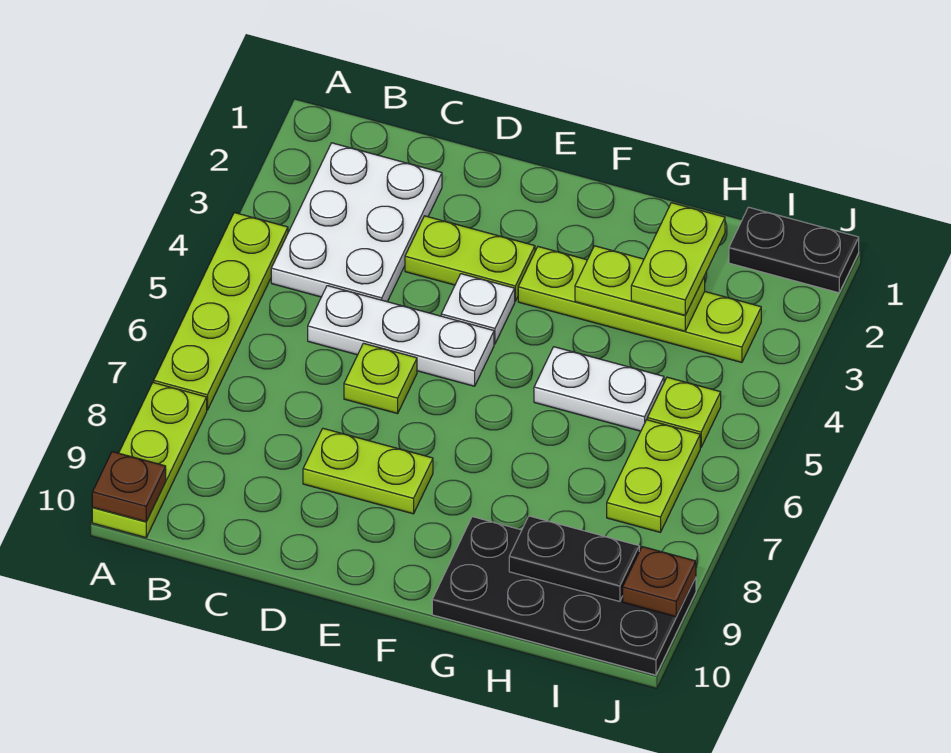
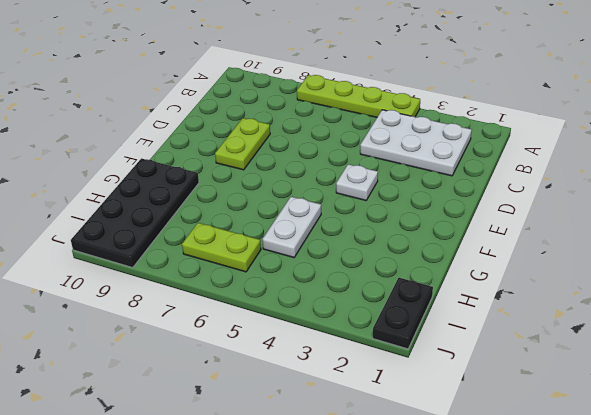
none -> lime plate A8:A10 level 1
none -> white plate C5:E5 level 1
none -> lime plate D3:E3 level 1

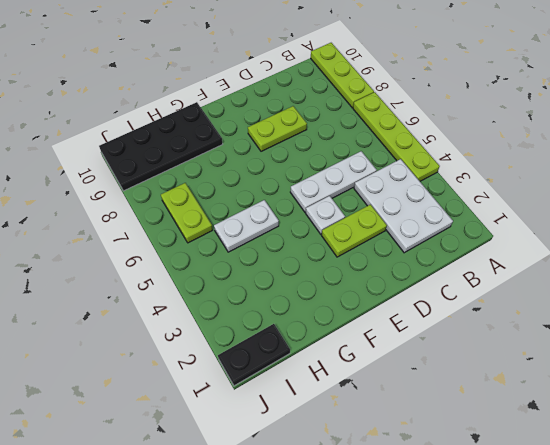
none -> lime plate D6 level 1
none -> lime plate F3:I3 level 1
none -> lime plate I5 level 1

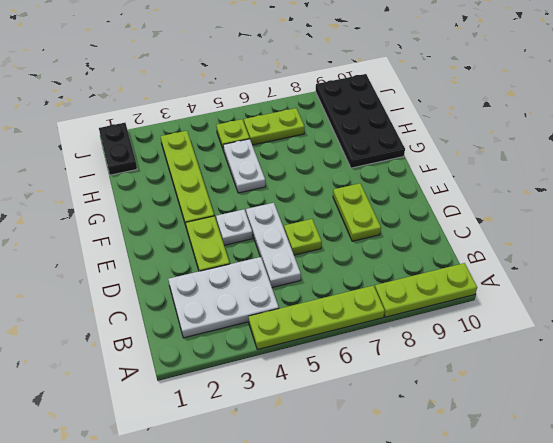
none -> brown plate A10 level 2
none -> lime plate G3:H3 level 2
none -> black plate H9:I9 level 2

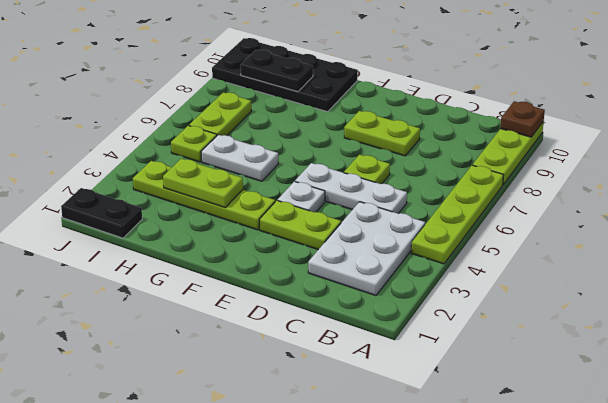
none -> brown plate J9 level 2
none -> lime plate H2:H3 level 3

